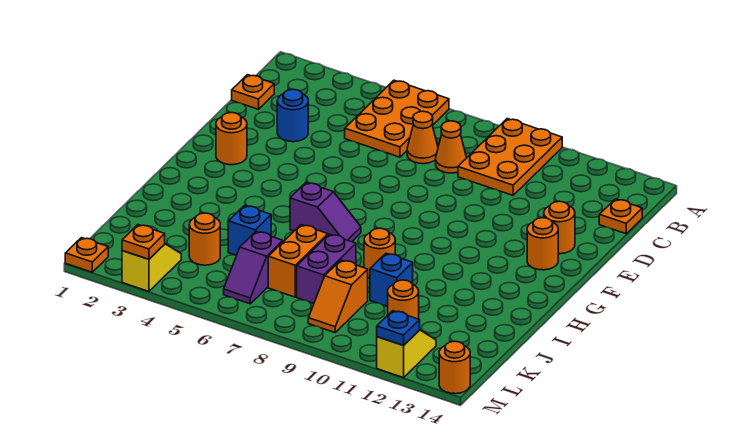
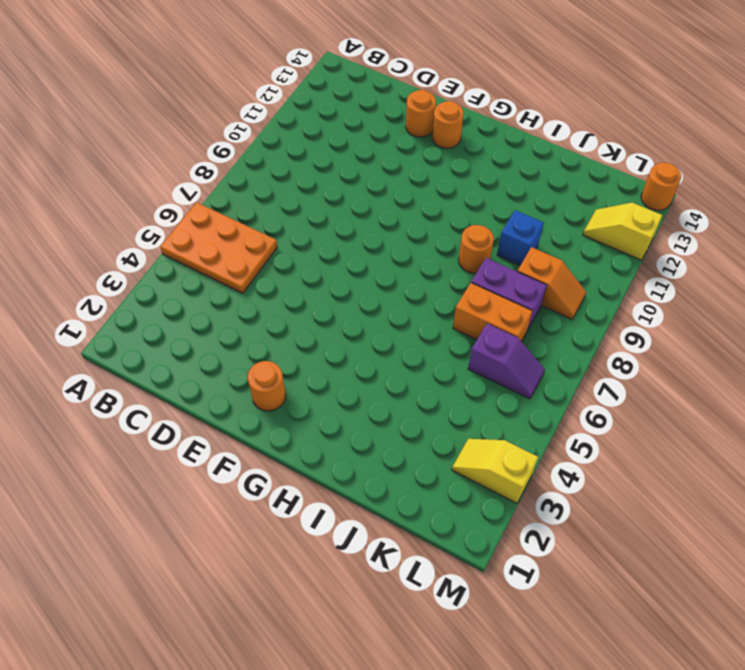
none -> orange plate A9:C10 level 1
none -> orange plate C1 level 1
none -> orange cone C7 level 1

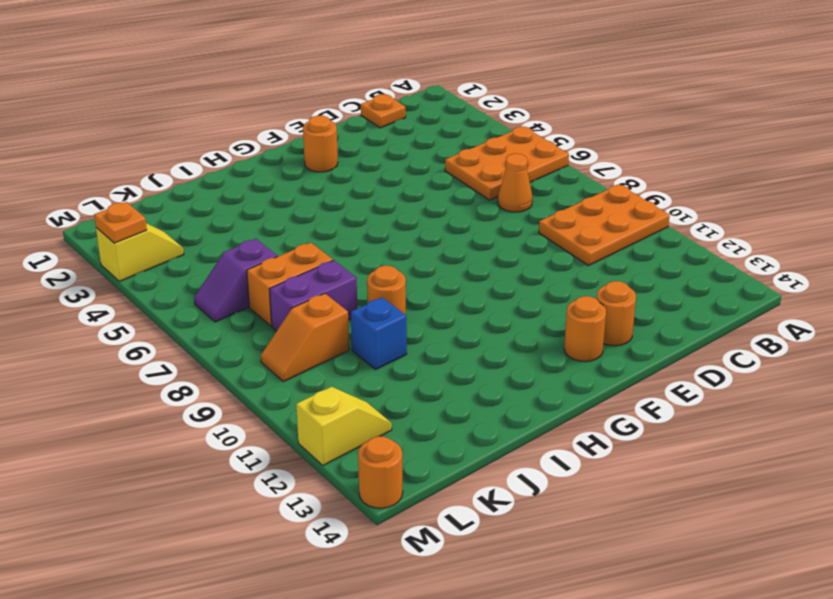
none -> orange cone C8 level 1
none -> orange plate C14 level 1
none -> blue round brick D3 level 1

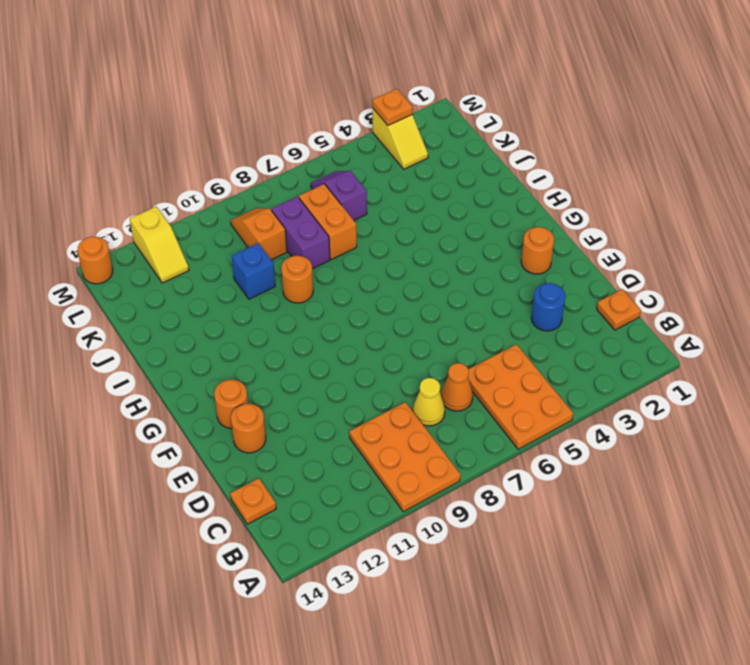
yellow cone C8 level 1 -> orange cone C8 level 1
none -> purple slope H6:H7 level 1 top 6
none -> blue brick J5 level 1
none -> orange round brick K4 level 1

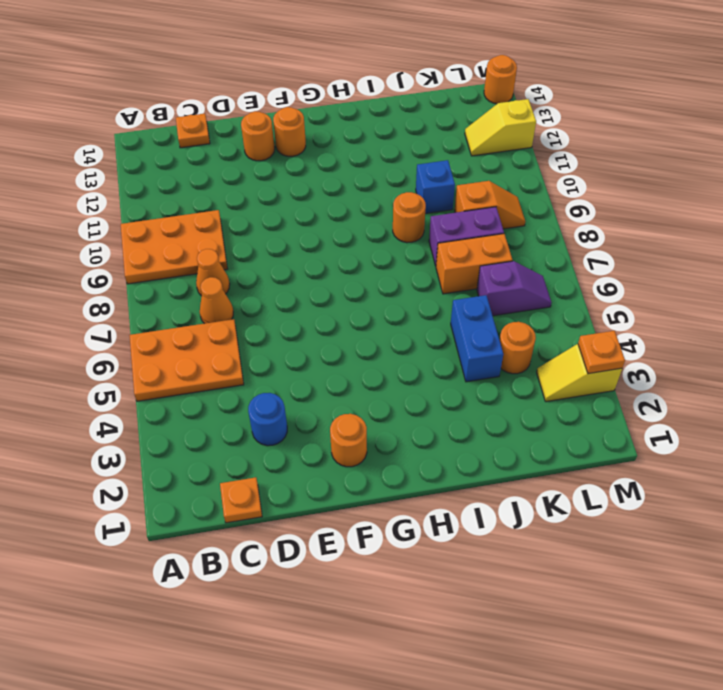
blue brick J4:J5 level 1 -> blue brick J5 level 1
none -> purple slope H6:H7 level 1 top 6
none -> orange round brick K11 level 1
none -> orange plate M1 level 1

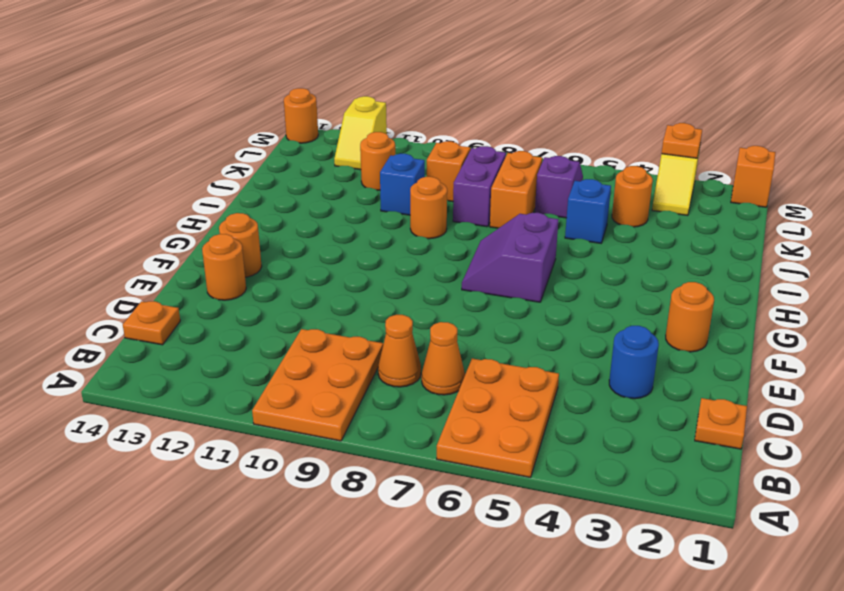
purple slope G6:H7 level 1 top 6 -> purple slope H6:H7 level 1 top 6
orange brick M1 level 1 -> orange plate M1 level 1
none -> blue plate M12 level 2

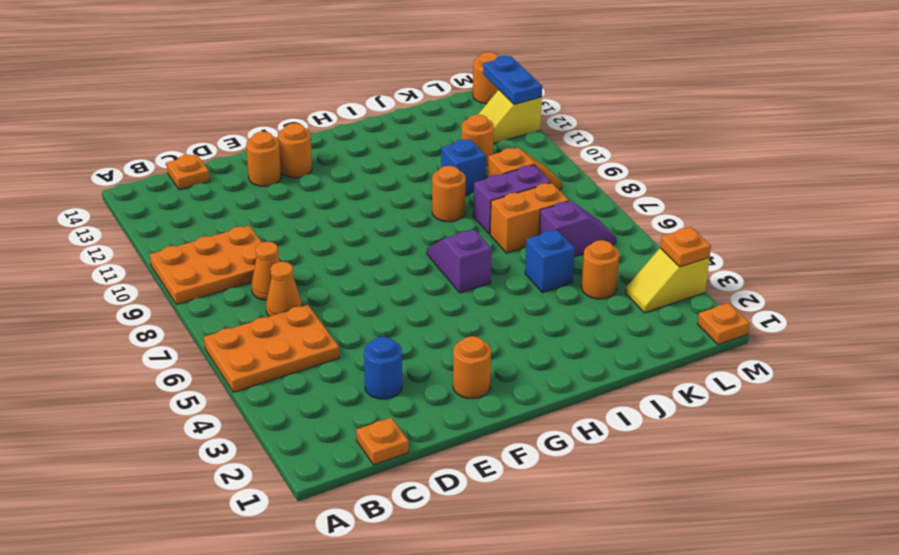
blue plate M12:M13 level 2 -> blue plate M12 level 2

